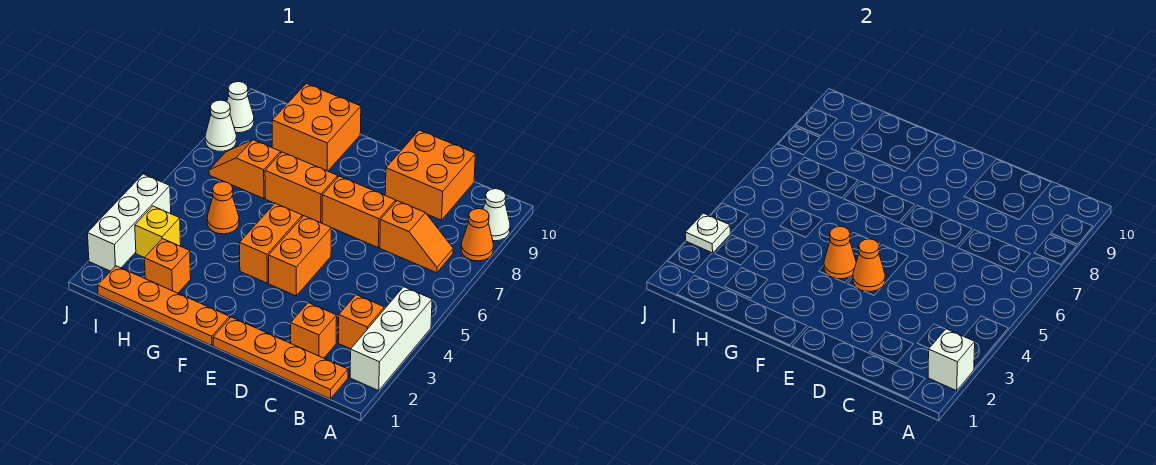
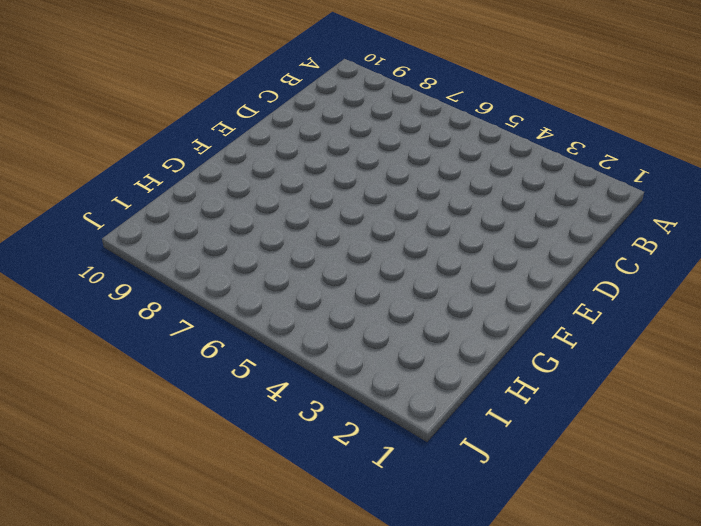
none -> white brick A2:A4 level 1
none -> orange cone A8 level 1
none -> white cone A9 level 1

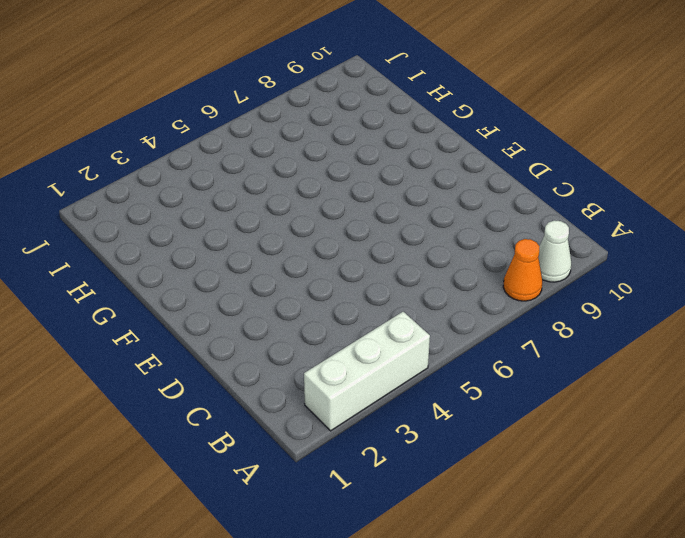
none -> orange plate B1:E1 level 1
none -> orange brick B3 level 1
none -> orange slope B7:C7 level 1 top C

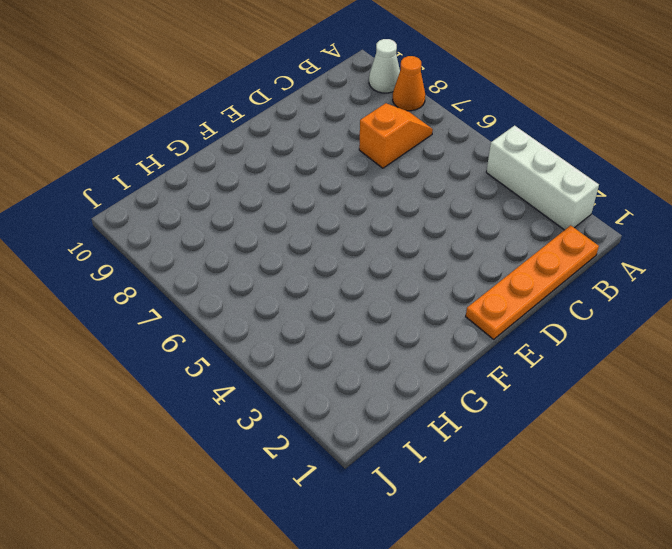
none -> orange brick B3 level 1
none -> orange brick C2 level 1
none -> orange brick C9:D10 level 1

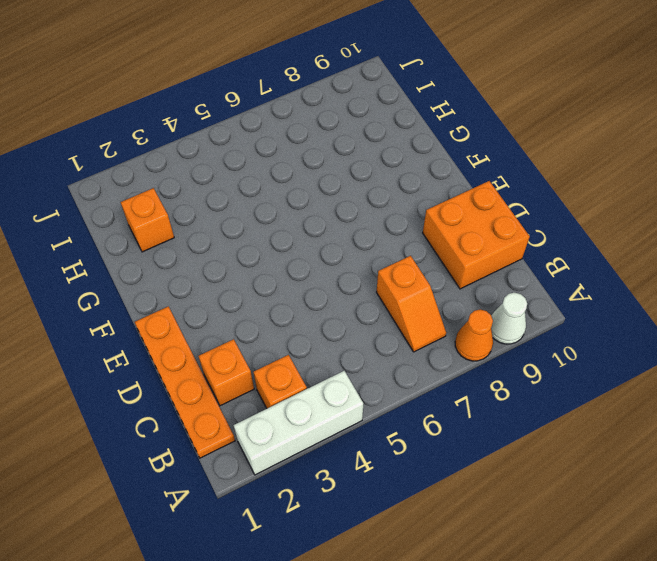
none -> orange brick D7:E7 level 1
none -> orange brick E4:E5 level 1
none -> orange plate F1:I1 level 1

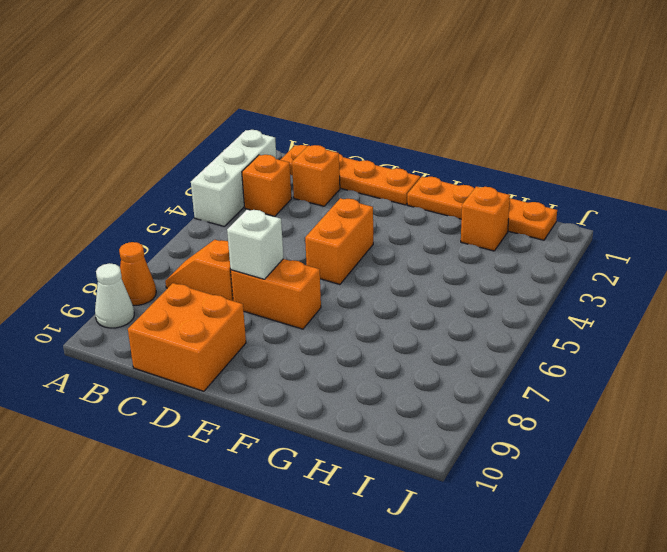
white brick D7 level 2 -> white brick A2 level 2
none -> orange brick F4:F5 level 1
none -> orange brick F7:G7 level 1
none -> orange brick G9:H10 level 1

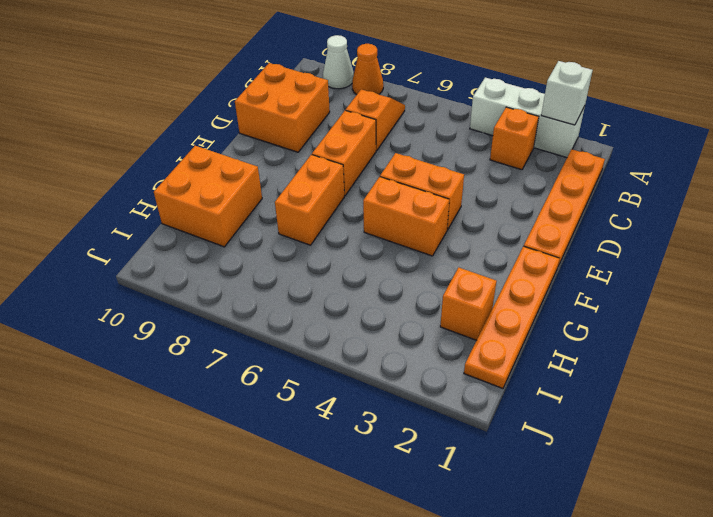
none -> orange brick C2 level 1
none -> orange cone H5 level 1
none -> orange slope H7:I7 level 1 top H

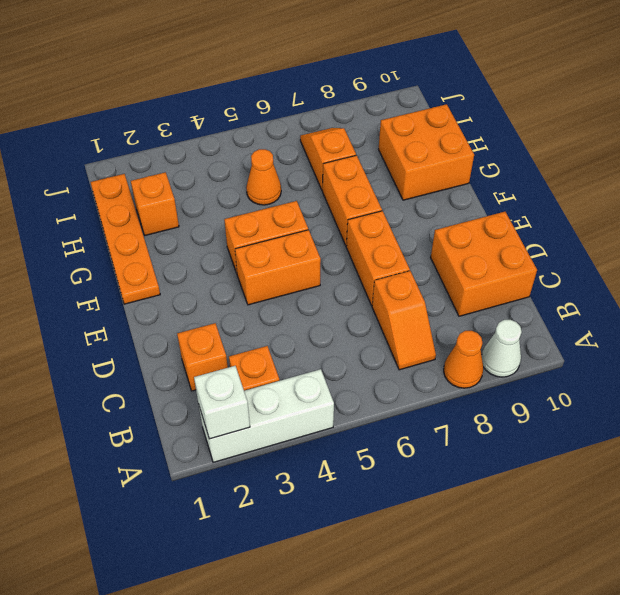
none -> orange plate B1:E1 level 1
none -> yellow brick I3 level 1
none -> white brick J2:J4 level 1

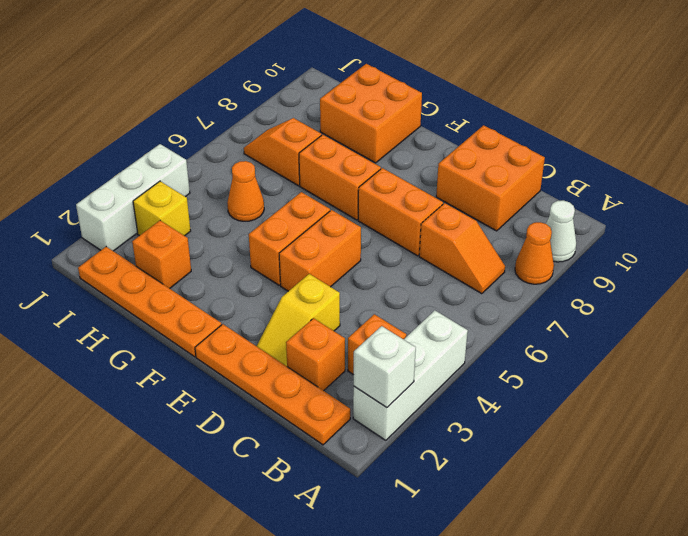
yellow slope D2:D3 level 1 top 3 -> none
none -> white cone J8 level 1
none -> white cone J9 level 1
none -> orange cone E4 level 2

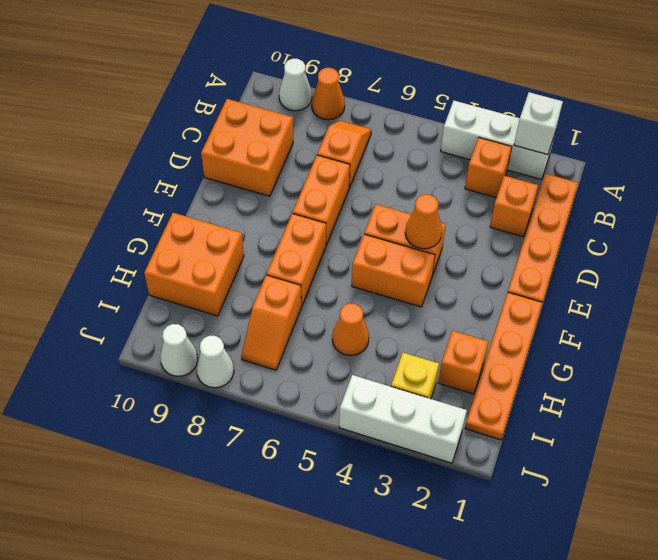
none -> orange cone F4 level 2
none -> white plate J3 level 2

